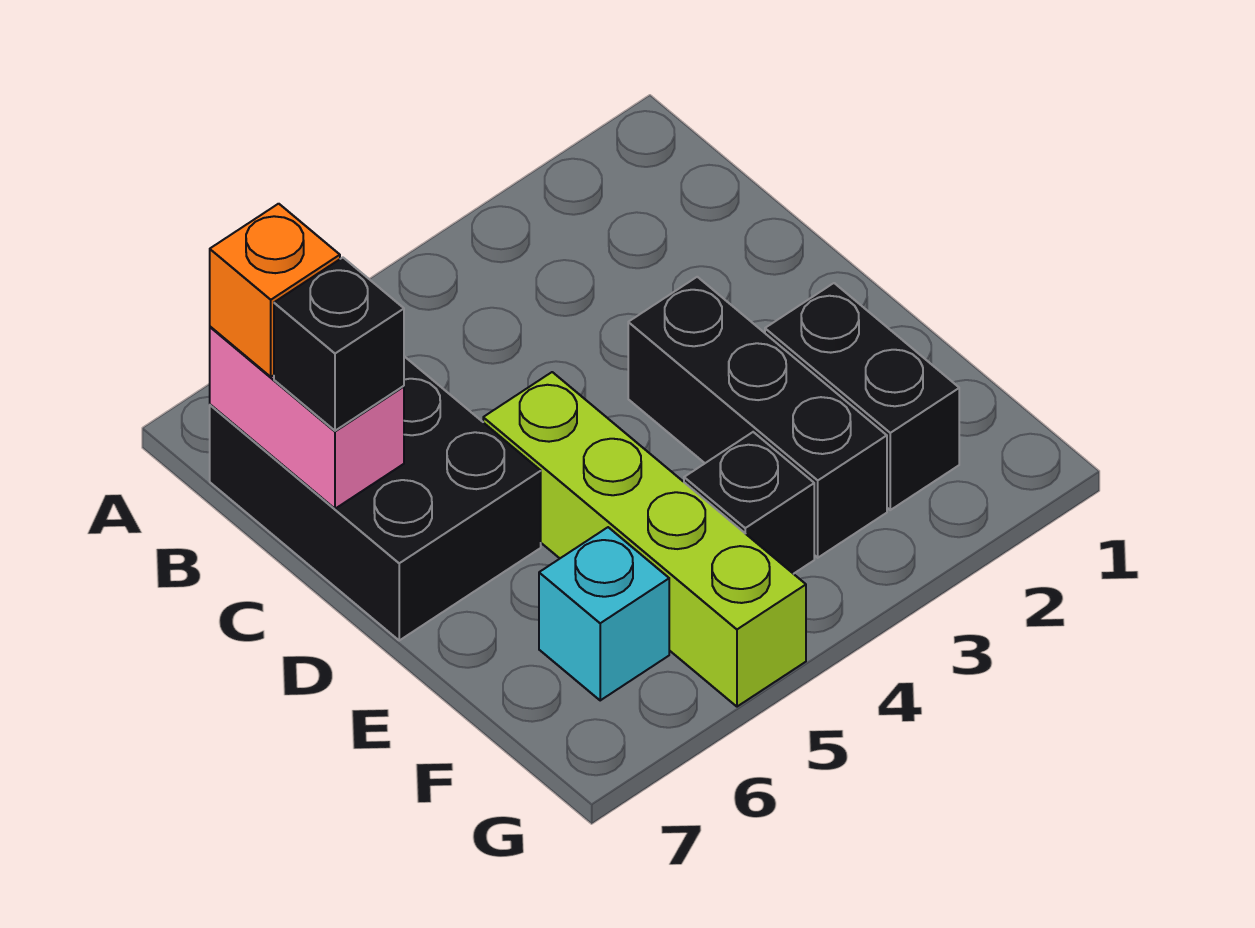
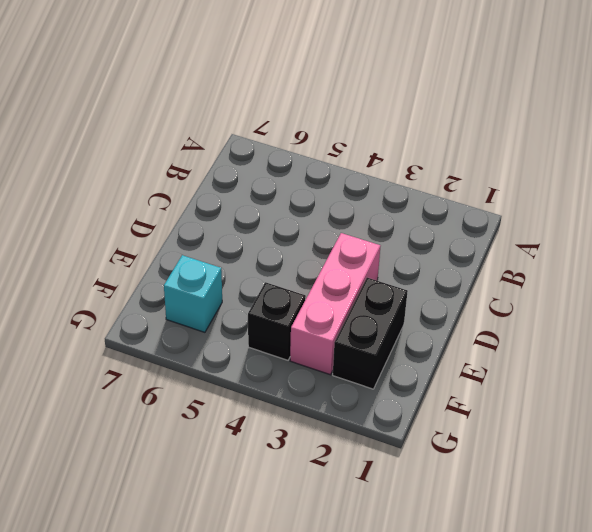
pink brick D3:F3 level 1 -> black brick D3:F3 level 1
none -> black brick B6:D7 level 1
none -> lime brick D5:G5 level 1

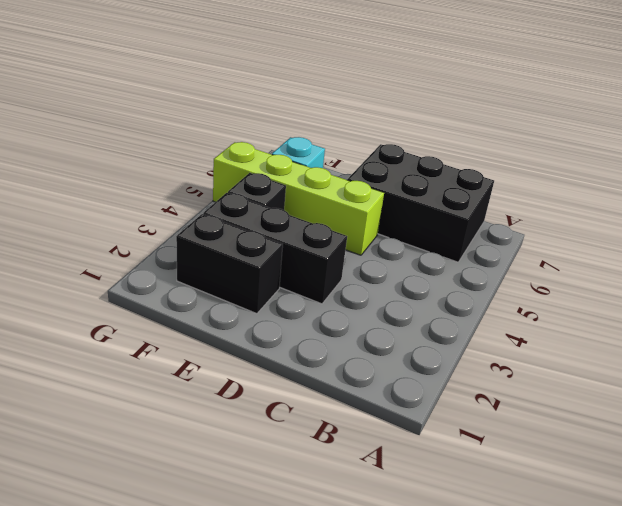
none -> pink brick B7:C7 level 2
none -> orange brick B7 level 3

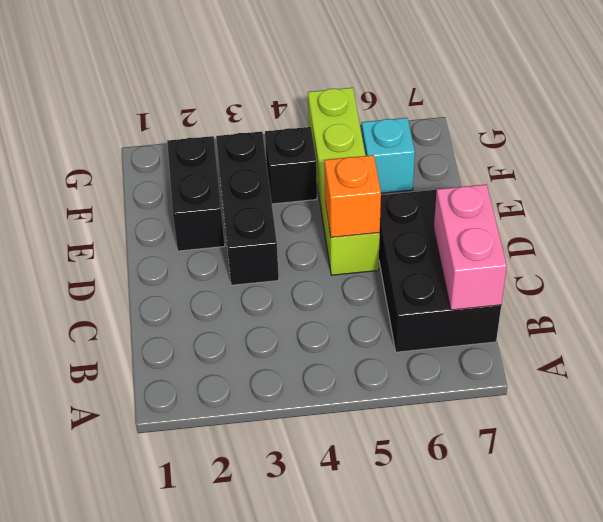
orange brick D5 level 2 -> orange brick B7 level 3
none -> black brick C7 level 3

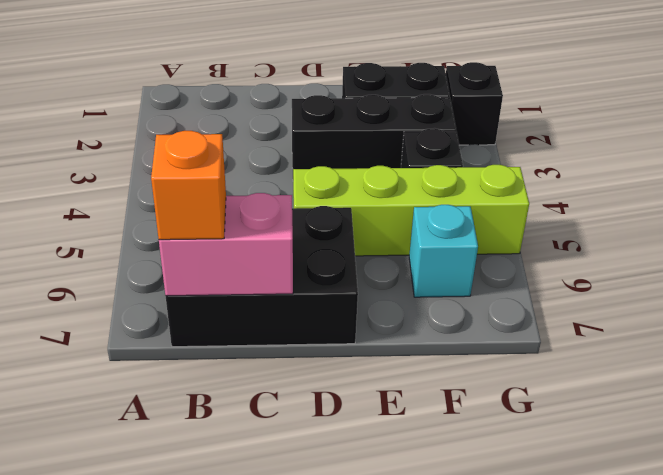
black brick G2 level 1 -> black brick C7 level 3

